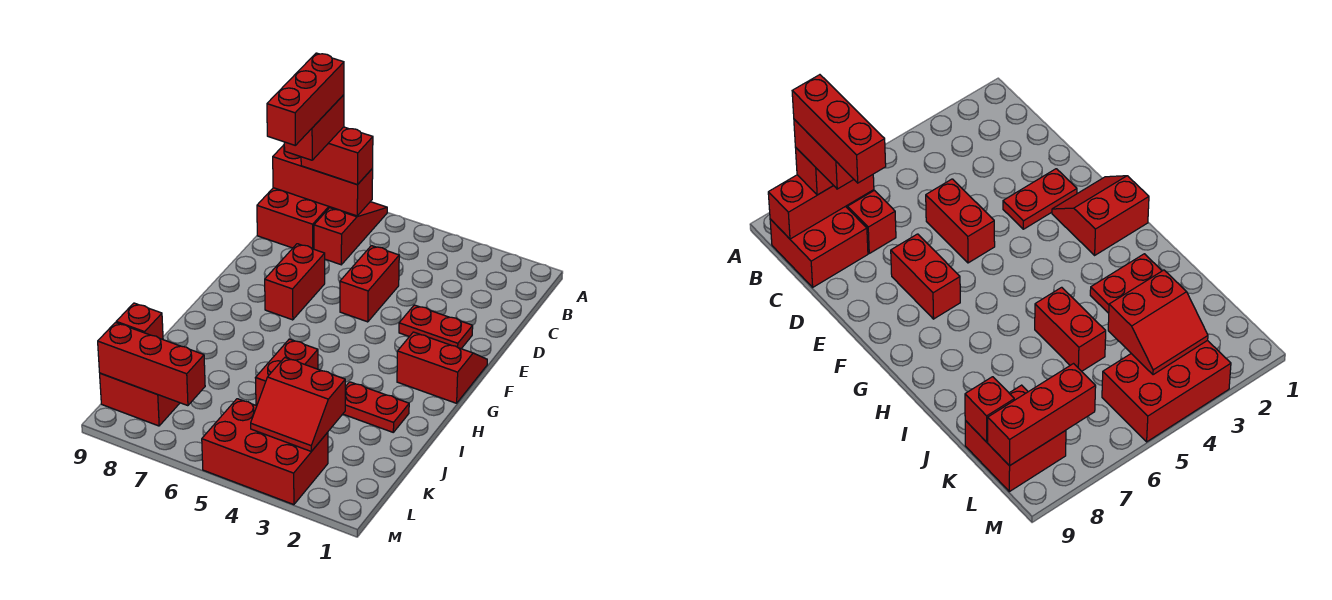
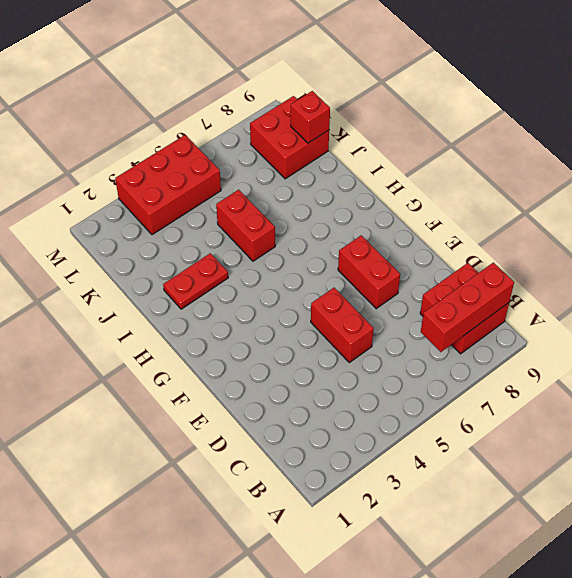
none -> red slope A7:C7 level 1 top C
none -> red plate E2:E3 level 1
none -> red slope F1:G2 level 1 top G

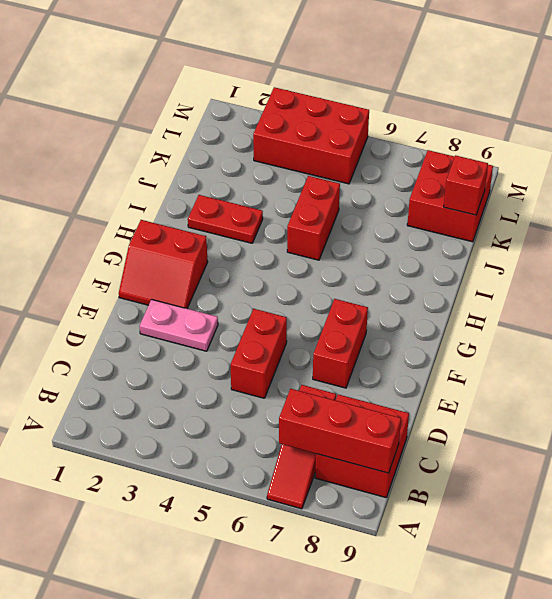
pink plate E2:E3 level 1 -> red plate E2:E3 level 1
none -> red slope K3:L4 level 2 top K
none -> red brick L7:L9 level 2
none -> red brick B7:B8 level 3

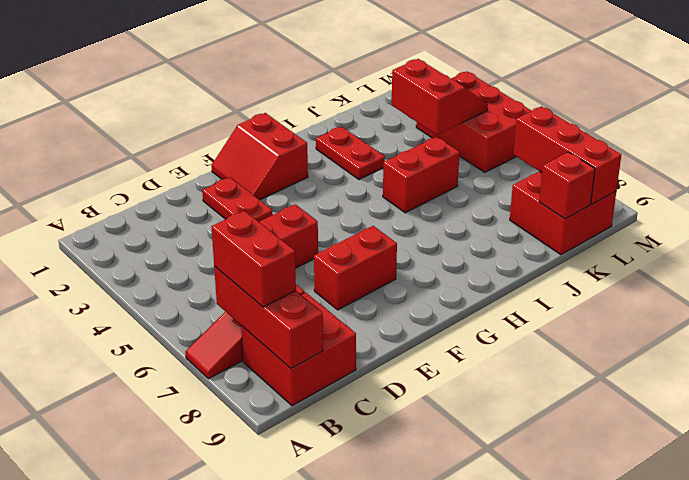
none -> red brick B8:C8 level 4
none -> red brick B8:D8 level 5

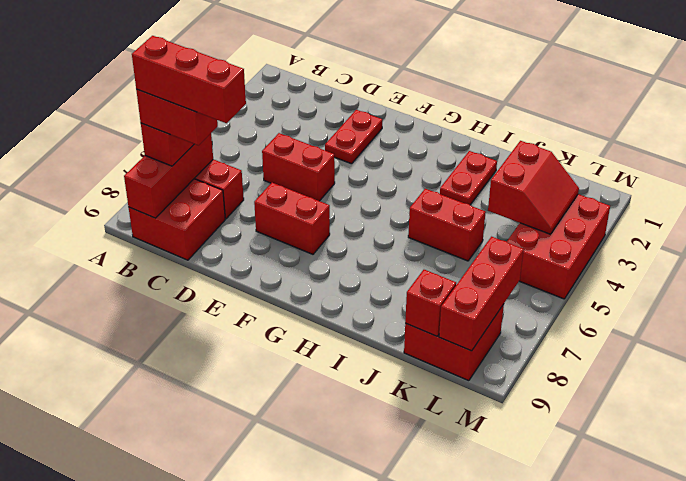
none -> red slope F1:G2 level 1 top G

